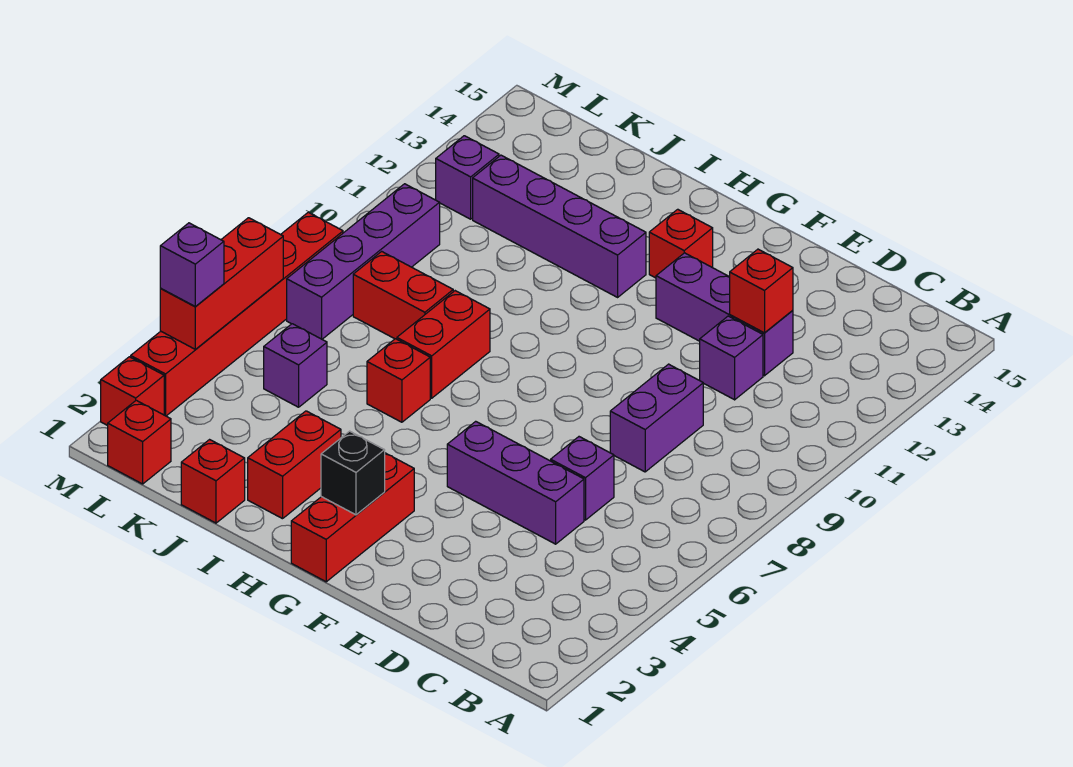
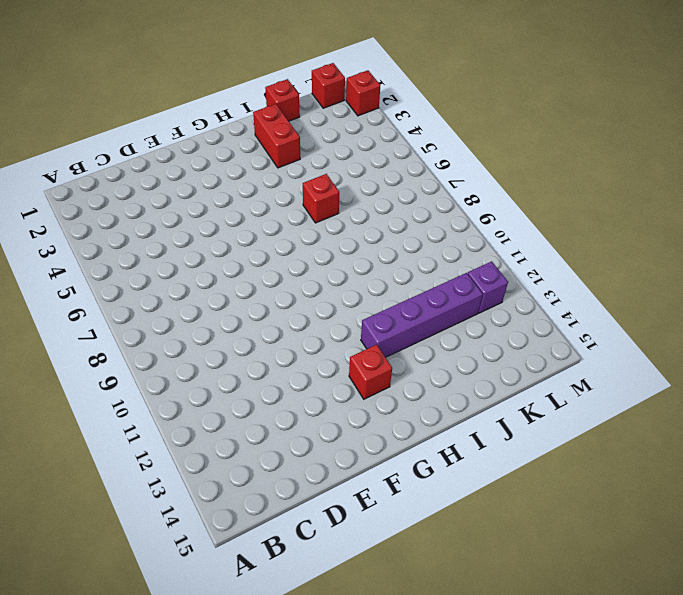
none -> purple brick D5:F5 level 1
none -> purple brick D6 level 1
none -> purple brick D8:D9 level 1

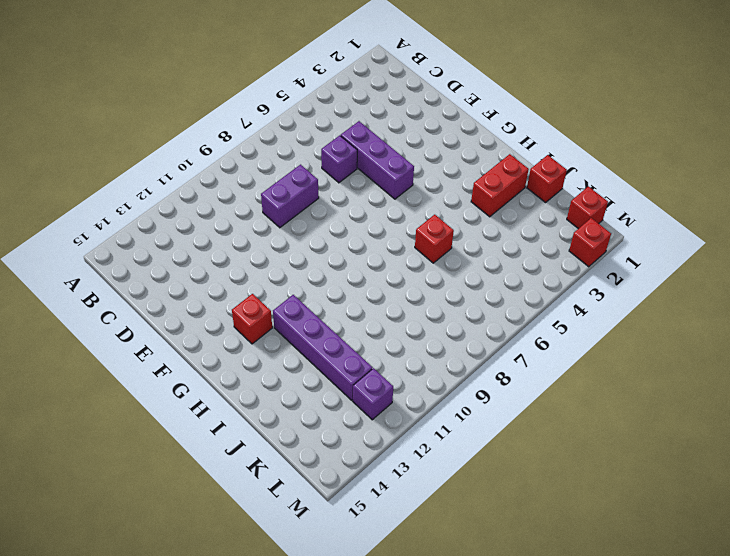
none -> purple brick D11 level 1
none -> purple brick D12:F12 level 1
none -> red brick G1:G3 level 1

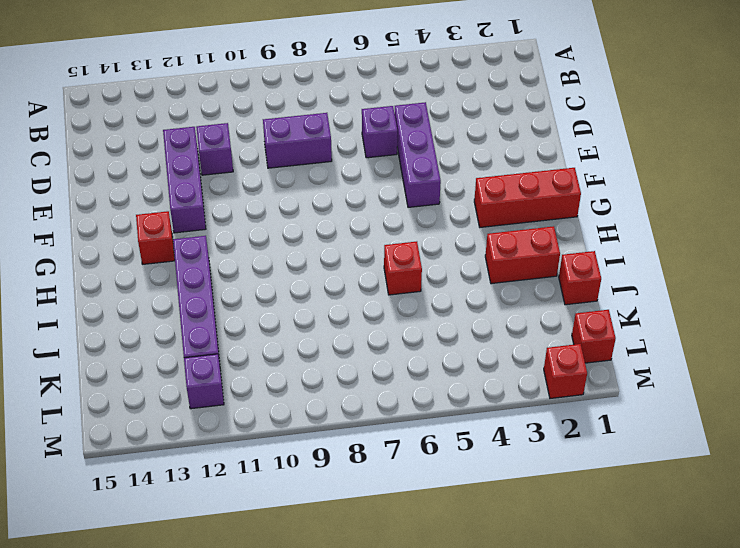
none -> red brick I7:I8 level 1
none -> red brick J8:K8 level 1
none -> purple brick K5 level 1

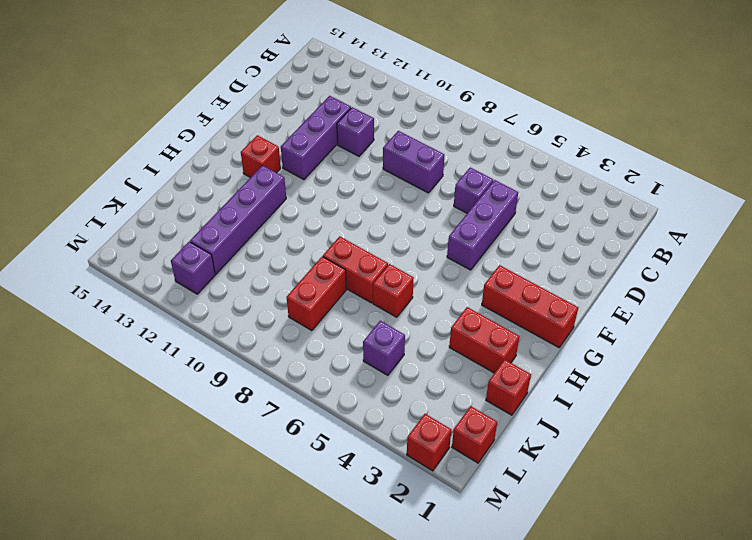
none -> purple brick L7:L10 level 1
none -> red brick M3:M8 level 1
none -> red brick D12 level 2

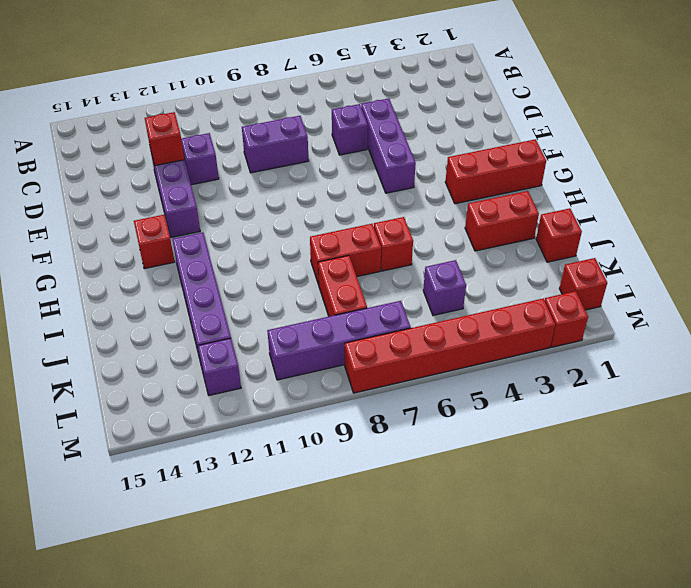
none -> black brick G2 level 2
none -> red brick M4:M6 level 2
none -> purple brick M4 level 3

